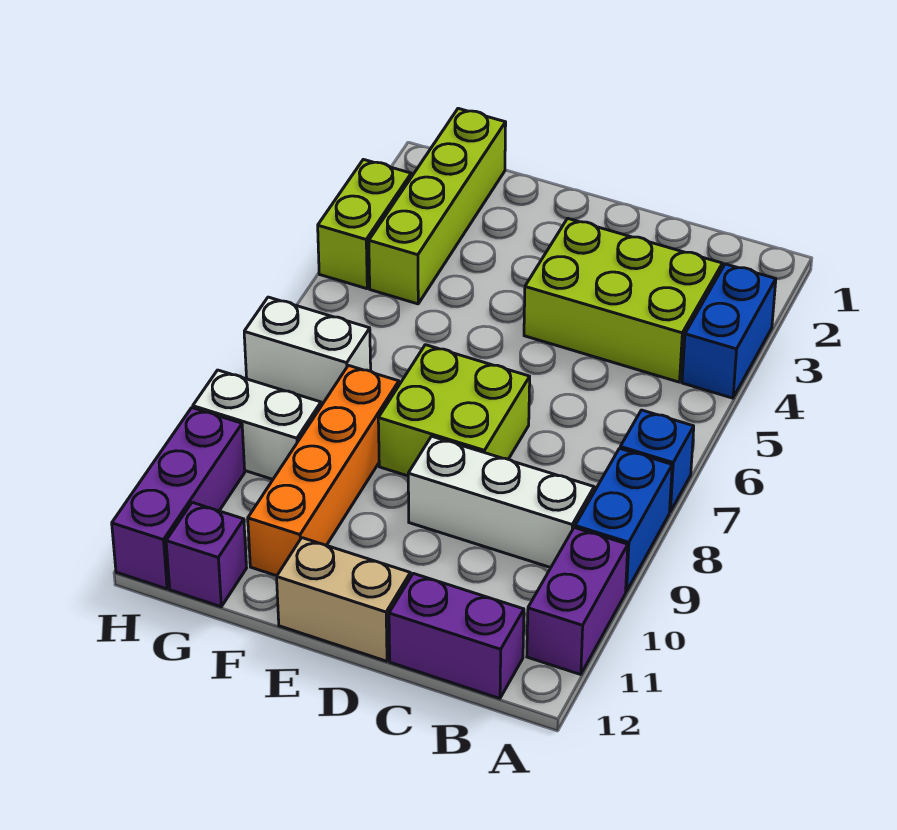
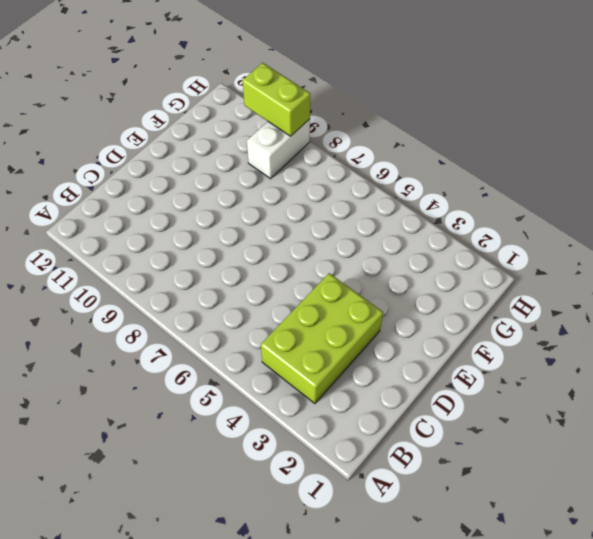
lime brick H9:H10 level 2 -> lime brick H3:H4 level 1
none -> blue brick A3:A4 level 1
none -> blue brick A7 level 1
none -> blue brick A8:A9 level 1

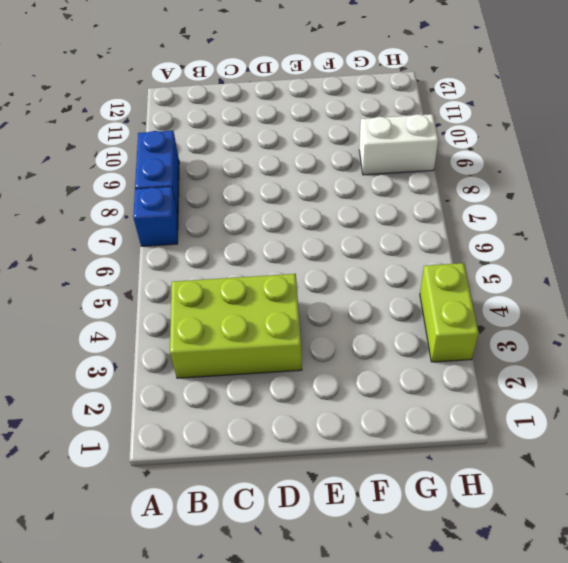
none -> blue brick A3:A4 level 1
none -> purple brick A10:A11 level 1
none -> white brick B9:D9 level 1

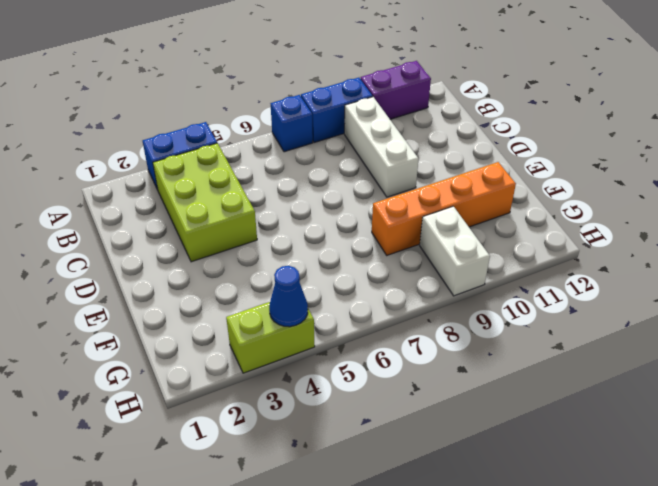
blue cone H4 level 2 -> none
none -> purple brick B12:C12 level 1
none -> lime brick D7:E8 level 1
none -> tan brick D12:E12 level 1

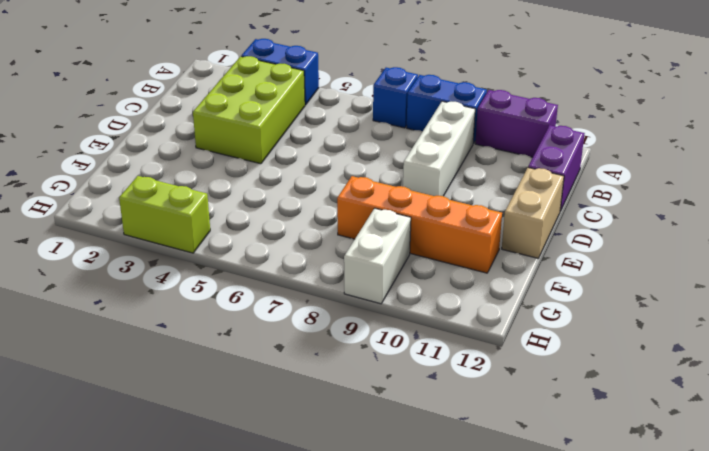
none -> lime brick D7:E8 level 1
none -> lime brick G1:G4 level 1
none -> white brick G7:H7 level 1

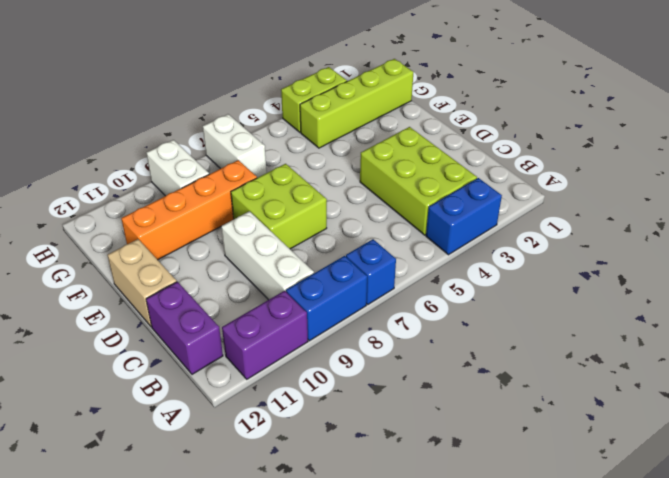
none -> purple brick G12 level 1
none -> purple brick H10:H12 level 1

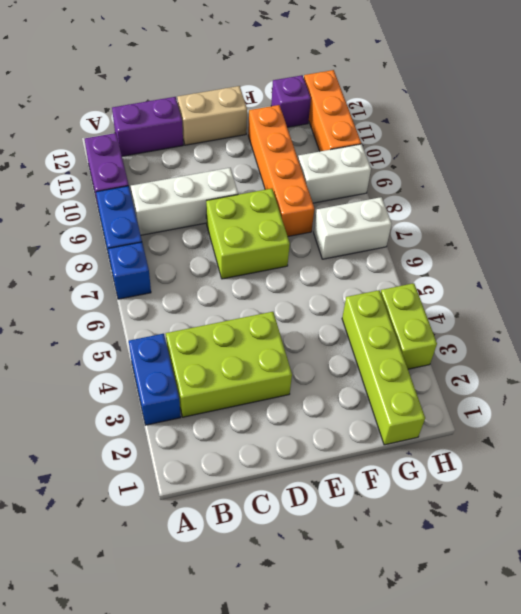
orange brick H10:H12 level 1 -> purple brick H10:H12 level 1

